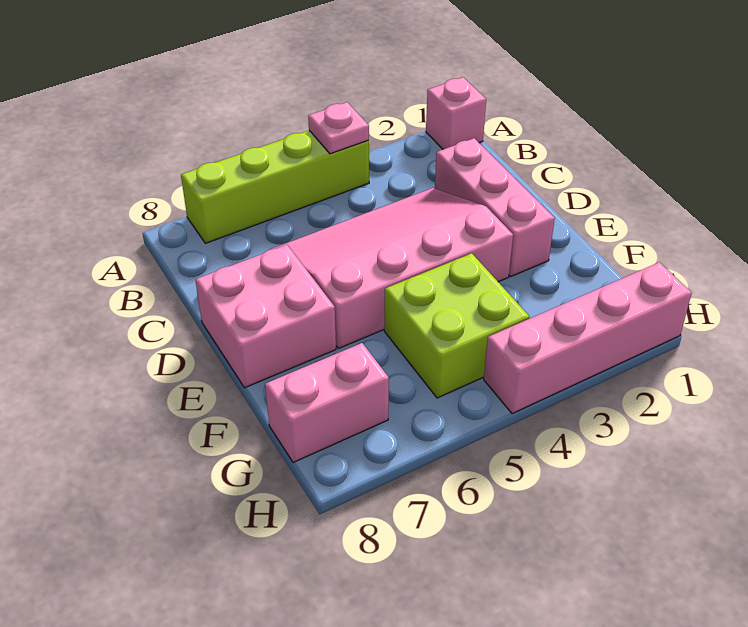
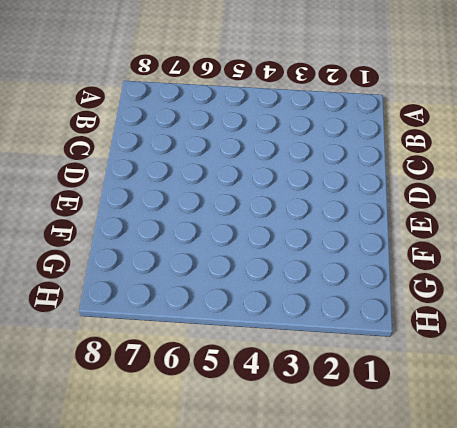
none -> pink brick A1 level 1
none -> lime brick A4:A7 level 1

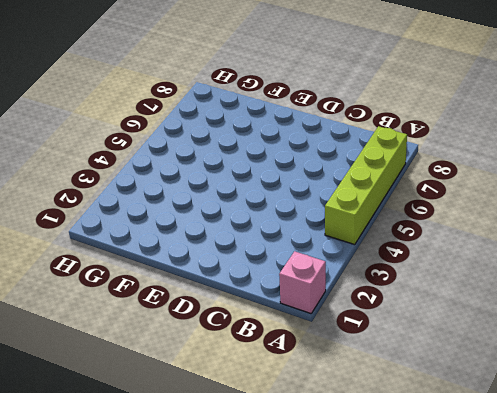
none -> pink brick C2:E2 level 1
none -> pink slope C3:E6 level 1 top E

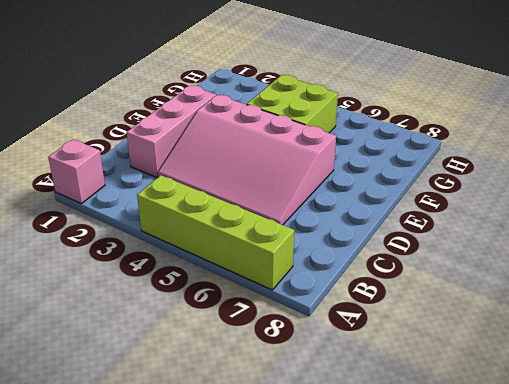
none -> pink brick D7:E8 level 1
none -> pink brick G7:G8 level 1

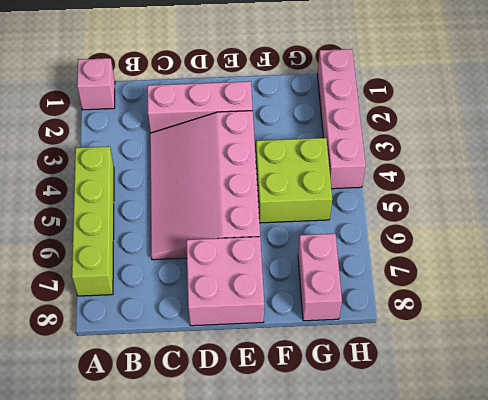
none -> pink plate A4 level 2

